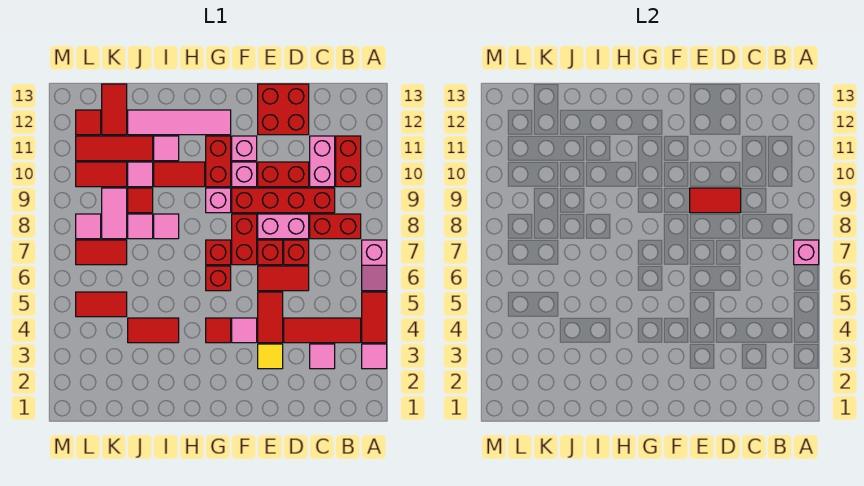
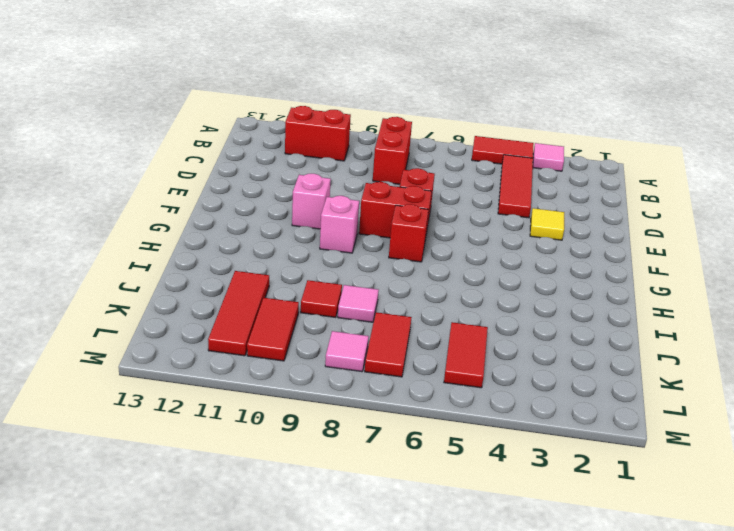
none -> pink slope A6:A7 level 1 top 7
none -> pink tile C3 level 1
none -> red brick C9:F9 level 1
none -> pink brick C10:C11 level 1

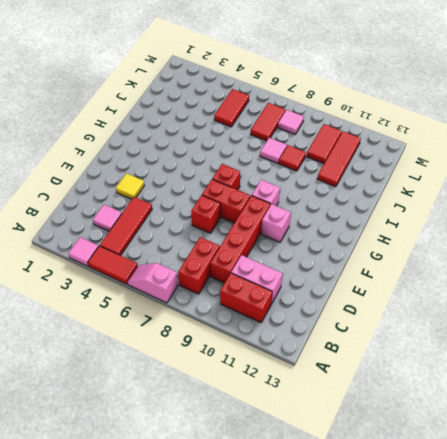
none -> red tile D6:E6 level 1
none -> red brick D7 level 1
none -> pink brick D8:E8 level 1
none -> red brick D10:E10 level 1

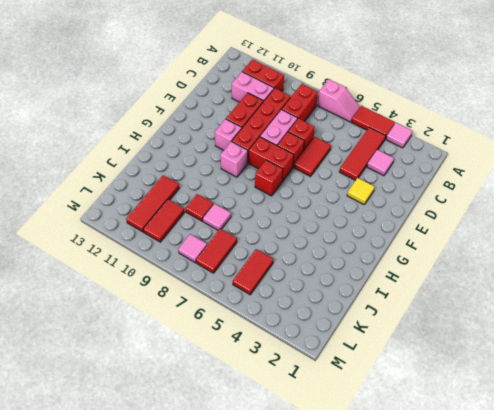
none -> red brick D12:E13 level 1
none -> red tile E4:E5 level 1
none -> pink tile F4 level 1
none -> pink brick F11 level 1

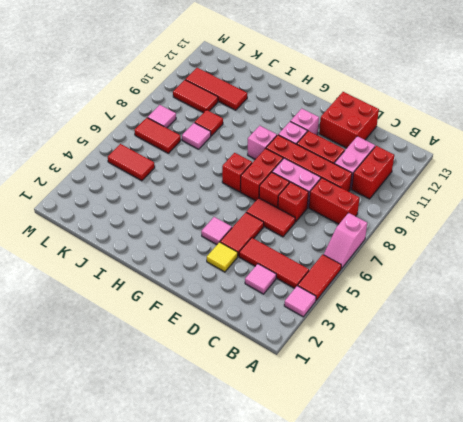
none -> red tile G4 level 1
none -> red brick G6 level 1
none -> red brick G10:G11 level 1
none -> pink tile G12:J12 level 1

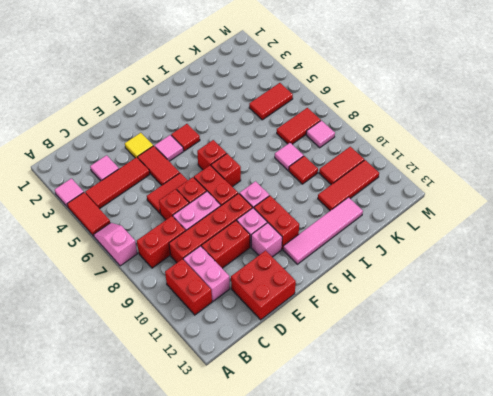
none -> red tile H10:I10 level 1
none -> red tile I4:J4 level 1
none -> pink tile I8 level 1
none -> pink tile I11 level 1

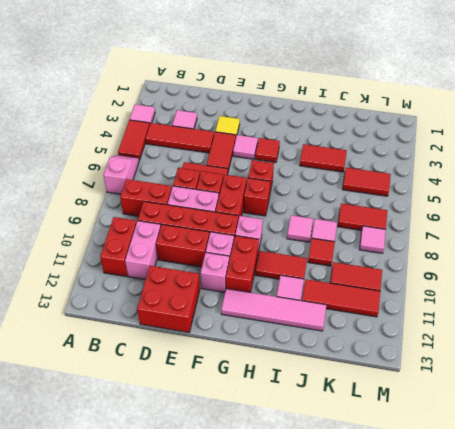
none -> pink tile J10 level 1
none -> pink tile K8:K9 level 1
none -> red tile K12:K13 level 1
none -> red tile L12 level 1

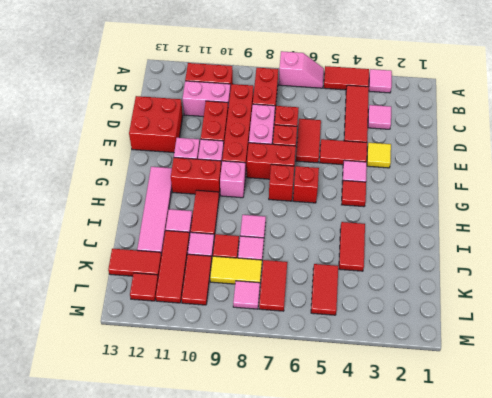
yellow tile K8:K9 level 1 -> pink tile K8:K9 level 1
none -> pink brick A7 level 2
none -> red tile D9:E9 level 2

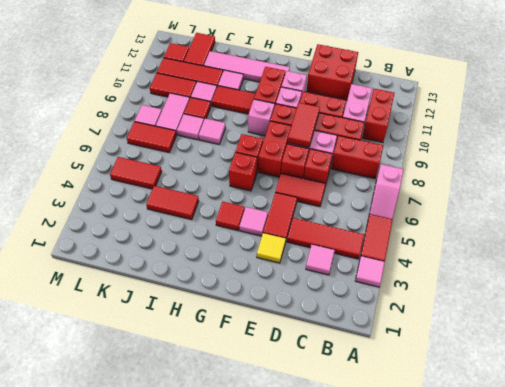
red tile E8:E9 level 2 -> red tile D9:E9 level 2
none -> pink brick A7 level 2

